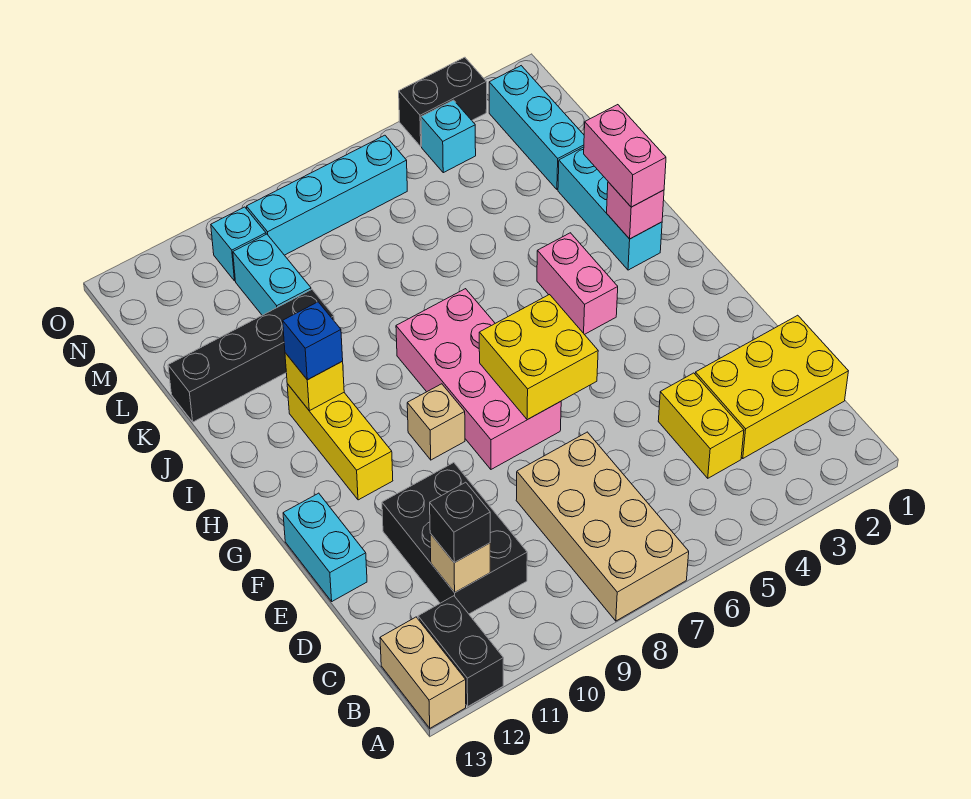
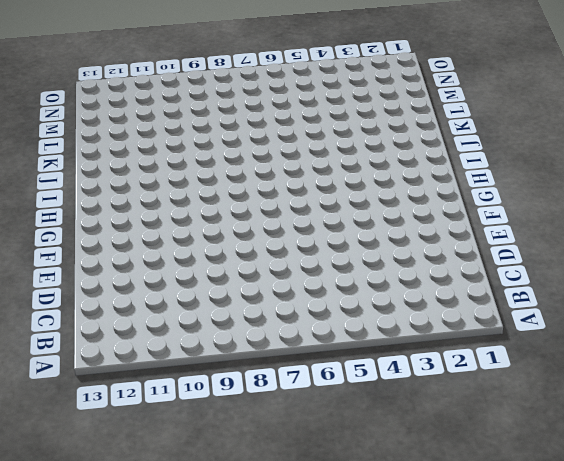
none -> tan brick A7:D8 level 1
none -> black brick A12:B12 level 1
none -> tan brick A13:B13 level 1

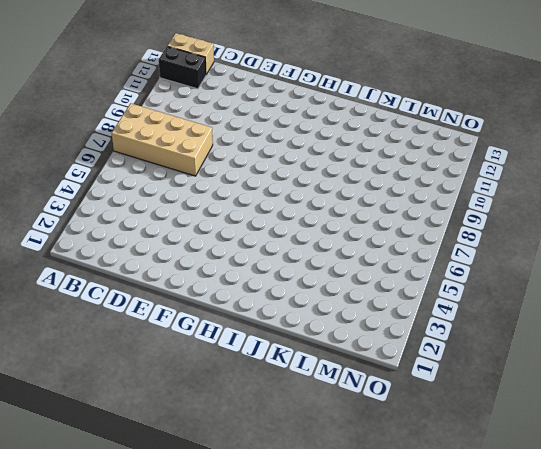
none -> yellow brick C1:D3 level 1
none -> yellow brick C4:D4 level 1
none -> black brick C10:E11 level 1

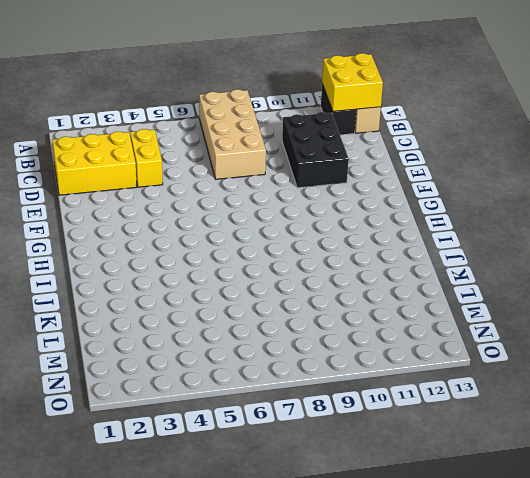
yellow brick A12:B13 level 2 -> yellow brick F6:G7 level 2
none -> cyan brick E13:F13 level 1
none -> pink brick F7:I8 level 1
none -> tan brick G9 level 1

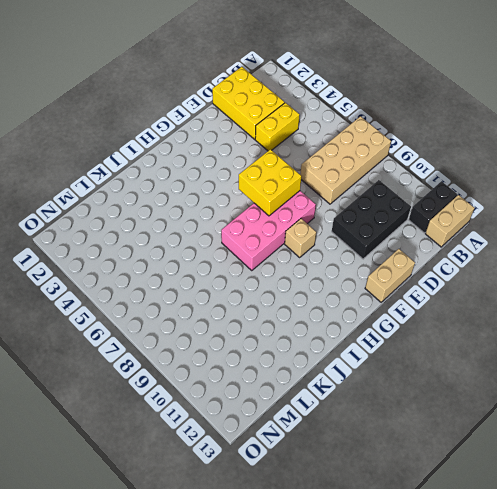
tan brick E13:F13 level 1 -> cyan brick E13:F13 level 1
none -> yellow brick G11:I11 level 1
none -> pink brick H4:I4 level 1
none -> cyan brick I2:K2 level 1

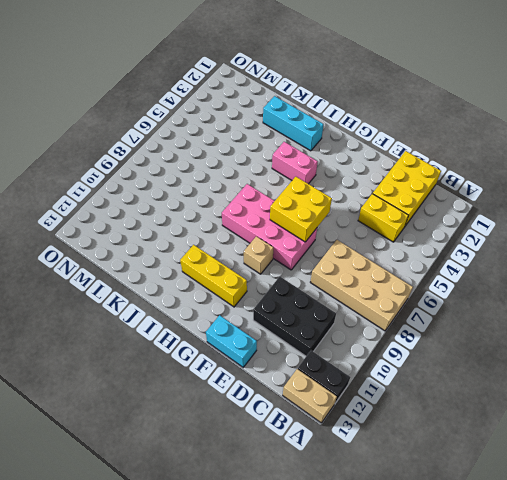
none -> black brick K10:K13 level 1
none -> cyan brick L2:N2 level 1
none -> cyan brick L10:M10 level 1

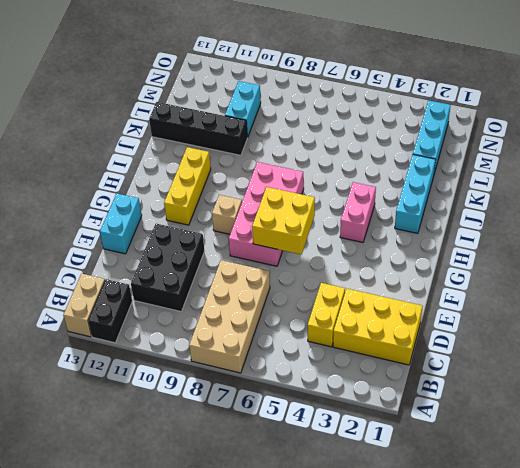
none -> cyan brick N4 level 1
none -> cyan brick N6:N9 level 1
none -> cyan brick N10 level 1

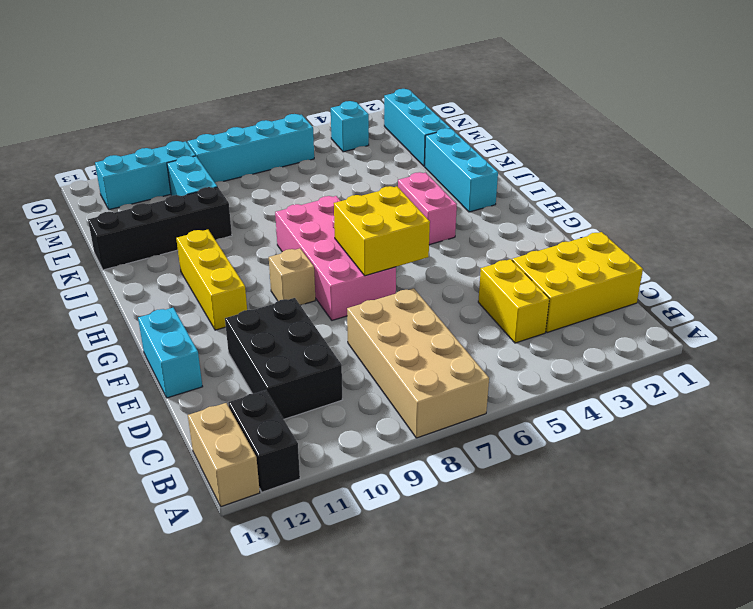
cyan brick N10:N12 level 1 -> cyan brick N10 level 1
none -> black brick O3:O4 level 1
none -> tan brick C11 level 2
none -> pink brick I2 level 2

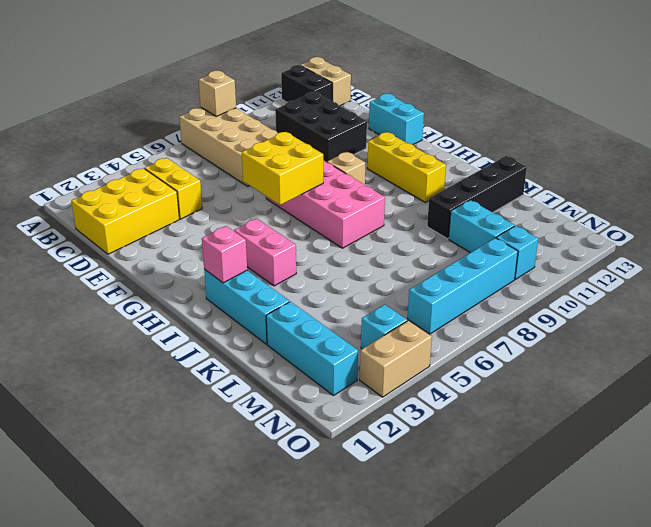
tan brick A8 level 2 -> tan brick C11 level 2
tan brick O3:O4 level 1 -> black brick O3:O4 level 1
none -> yellow brick I11 level 2
none -> black brick C11 level 3
none -> pink brick I2:J2 level 3

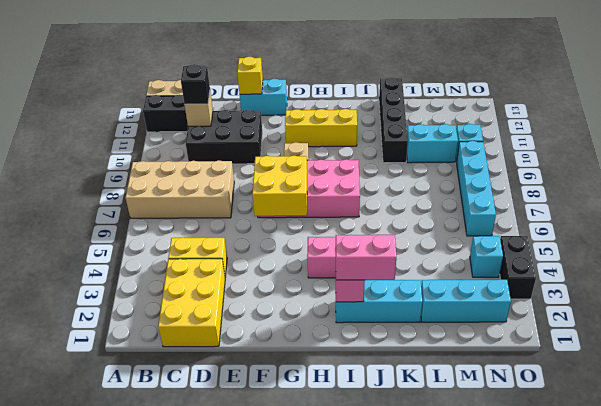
yellow brick E13 level 2 -> yellow brick I11 level 2
none -> blue brick I11 level 3

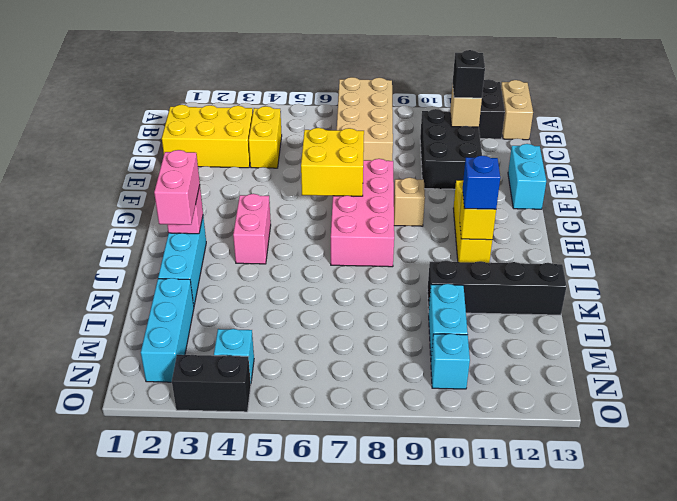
none -> cyan brick N6:N9 level 1

